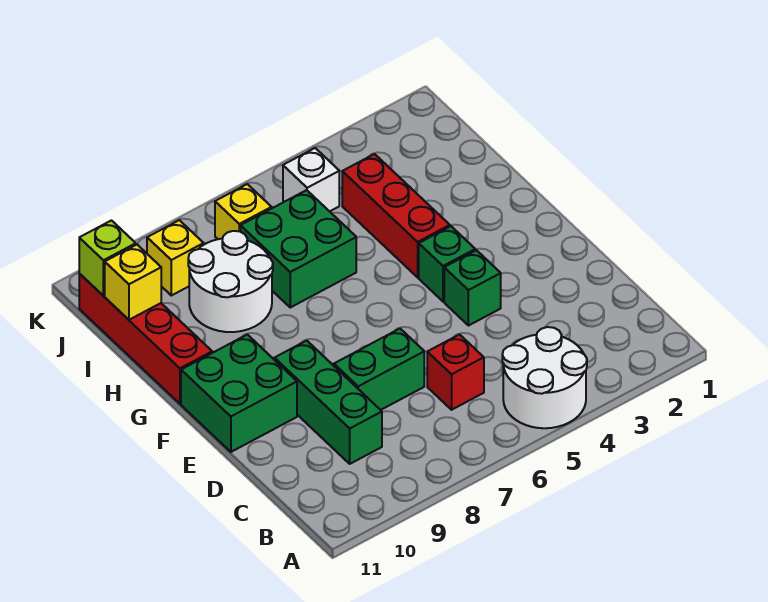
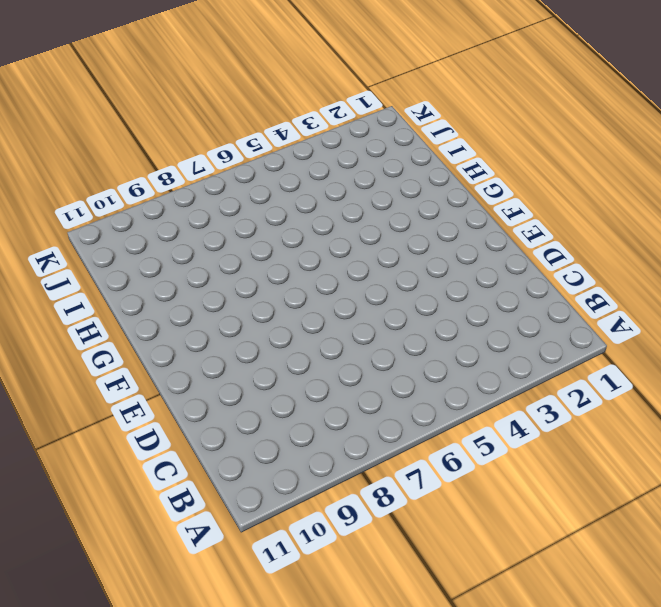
none -> white round brick A4:B5 level 1
none -> red brick C6 level 1
none -> green brick C9:E9 level 1

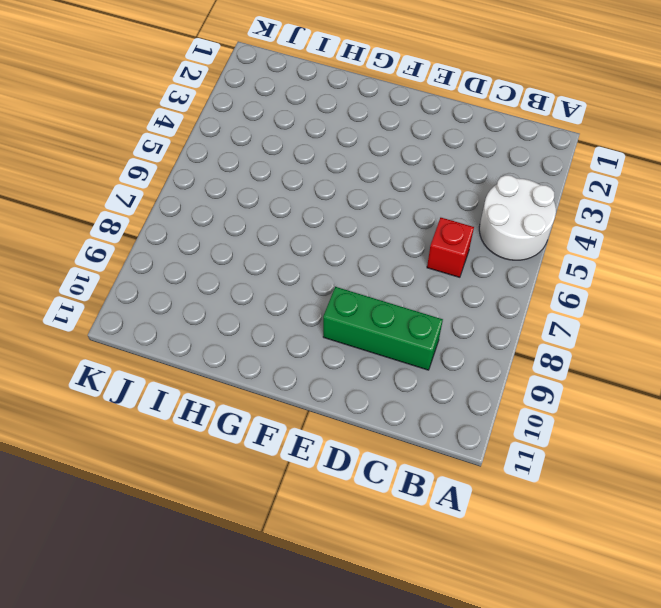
none -> green brick D7:D8 level 1
none -> green brick E4 level 1
none -> green brick E10:F11 level 1

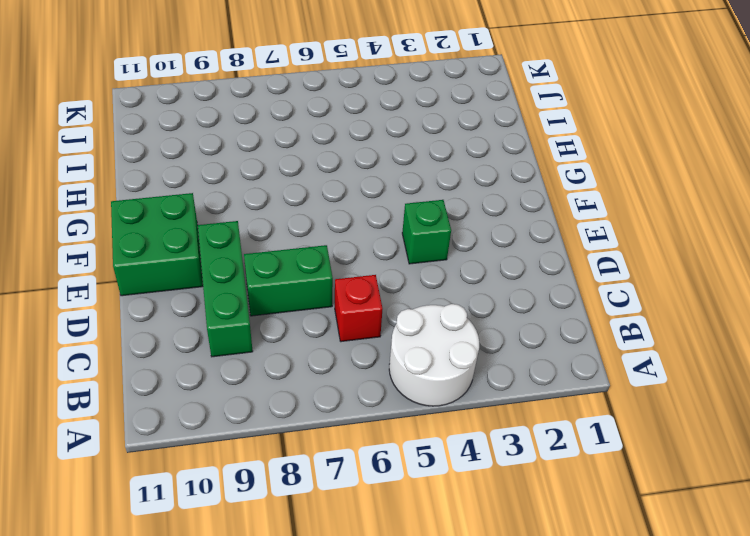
none -> green brick F4 level 1
none -> red brick G4:I4 level 1
none -> red brick G11:J11 level 1

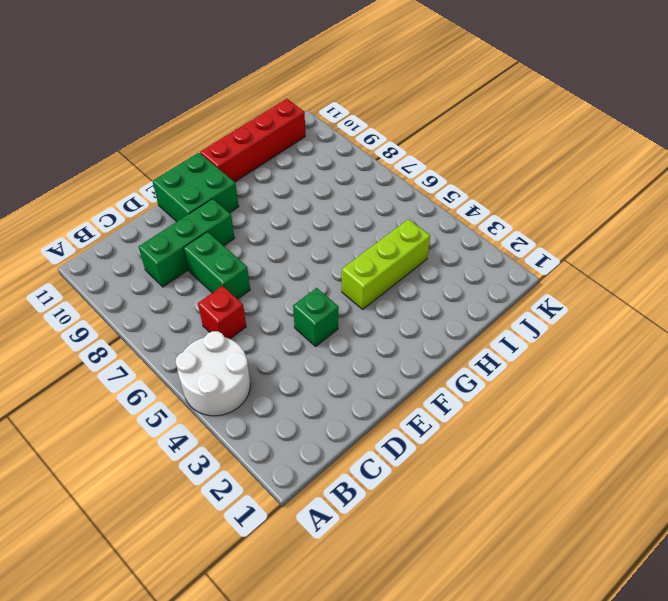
lime brick G4:I4 level 1 -> red brick G4:I4 level 1
none -> green brick F4 level 1
none -> green brick H6:I7 level 1
none -> white round brick H8:I9 level 1

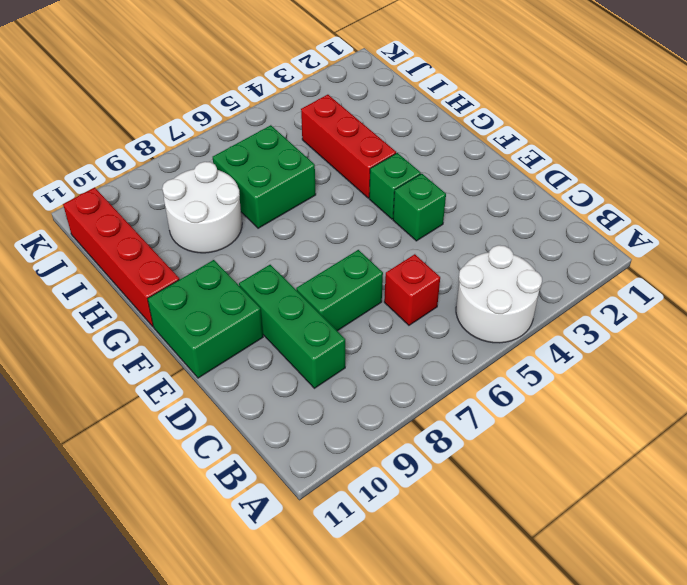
none -> white brick J5 level 1
none -> yellow brick J7 level 1
none -> yellow brick J9 level 1

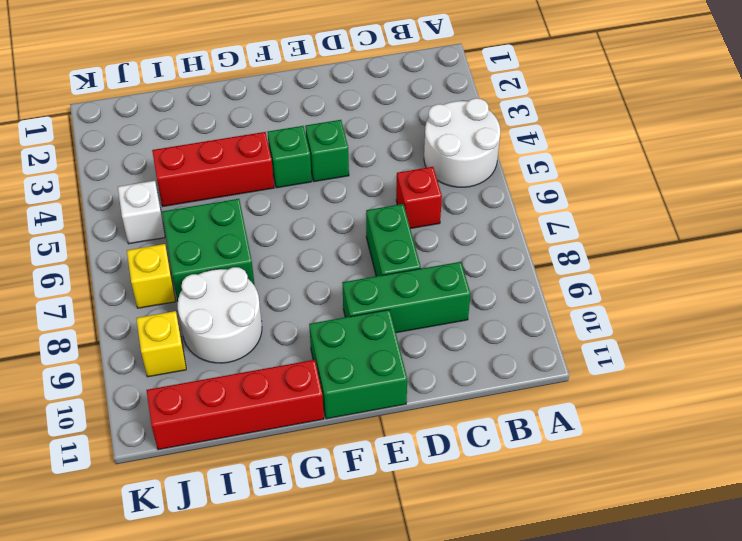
none -> yellow brick I11 level 2
none -> lime brick J11 level 2

